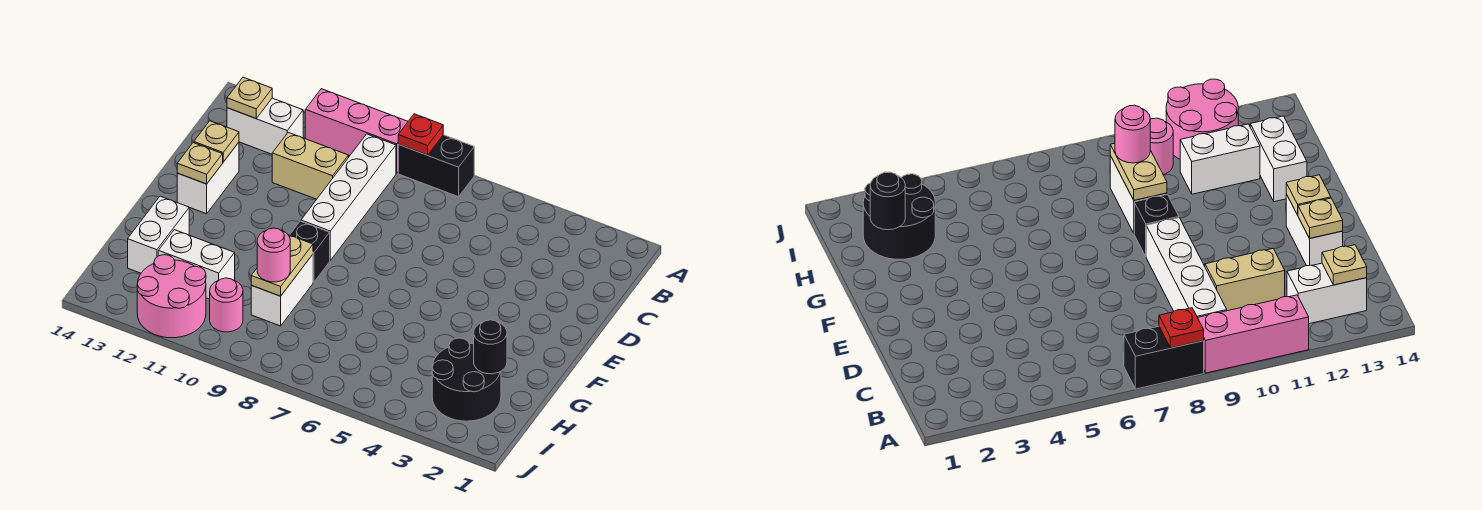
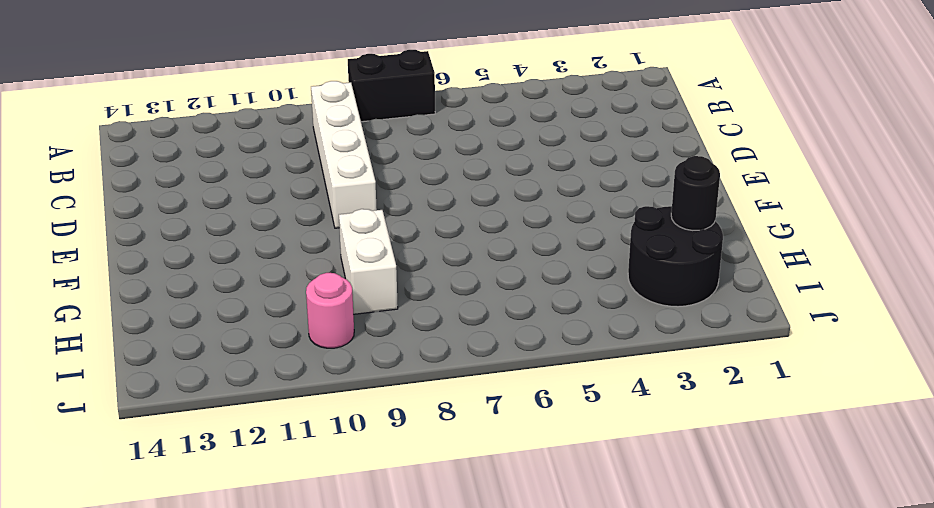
none -> pink brick A9:A11 level 1
none -> white brick B12:B13 level 1
none -> tan brick C10:C11 level 1

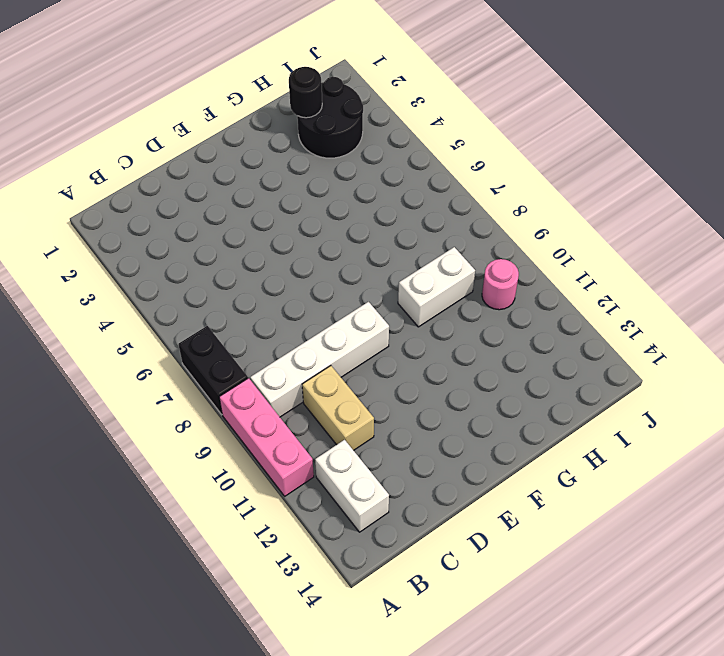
none -> white brick D13:E13 level 1
none -> black brick F9 level 1
none -> white brick G13:H13 level 1

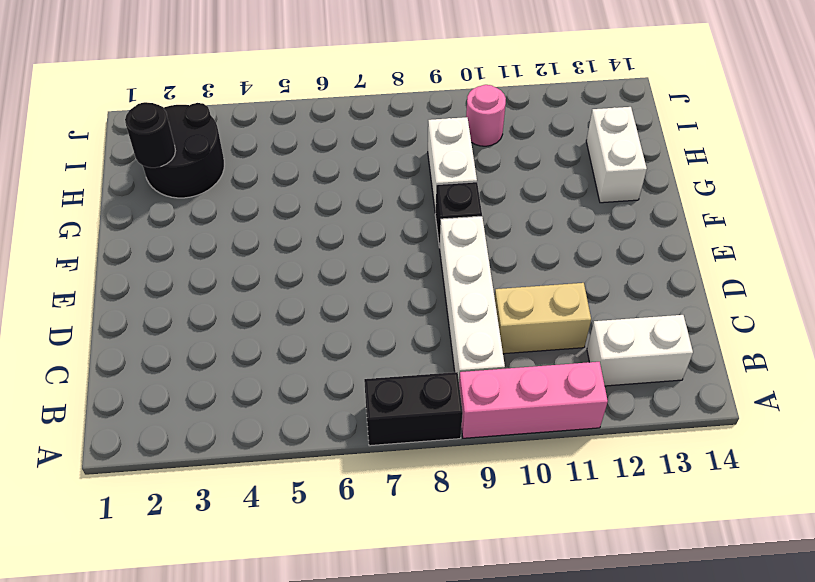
none -> white brick D13:E13 level 1
none -> white brick H11:H12 level 1
none -> pink round brick I11:J12 level 1

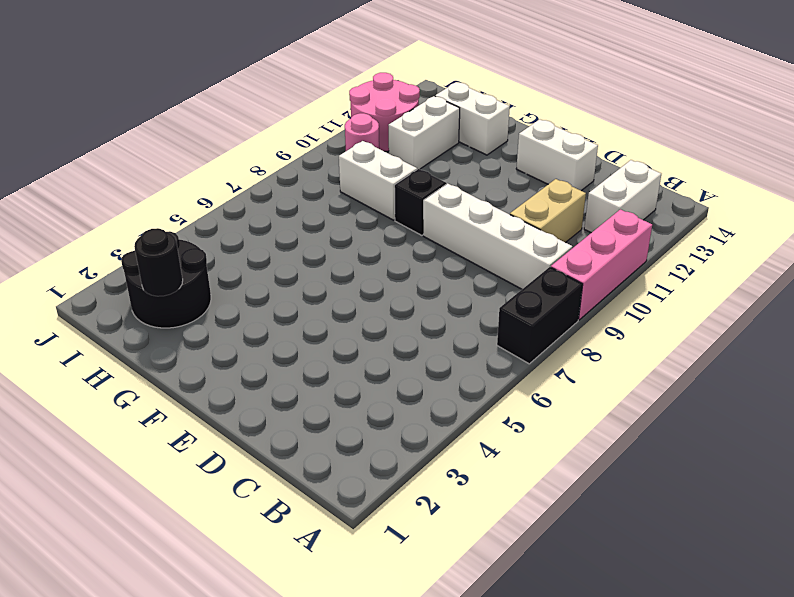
none -> red plate A8 level 2
none -> tan plate B13 level 2
none -> tan plate D13 level 2

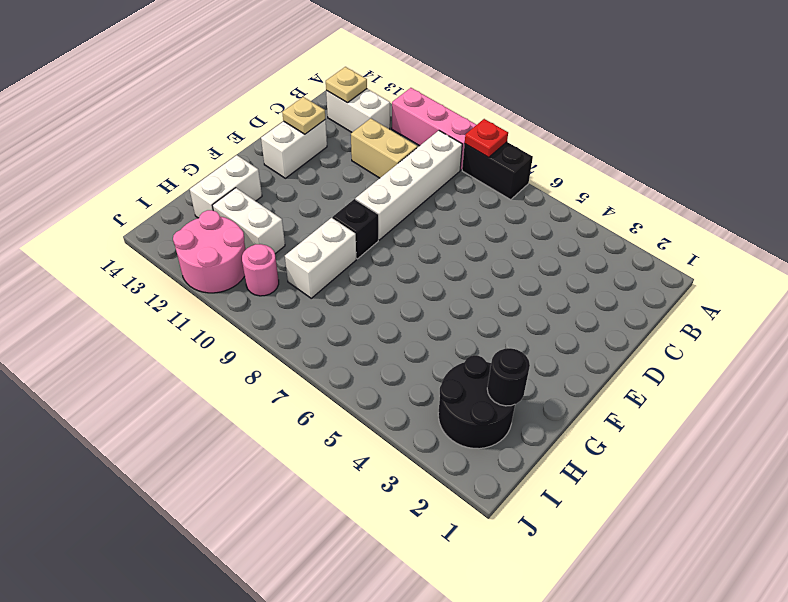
none -> tan plate E13 level 2
none -> tan plate G9:H9 level 2
none -> pink round brick H9 level 3

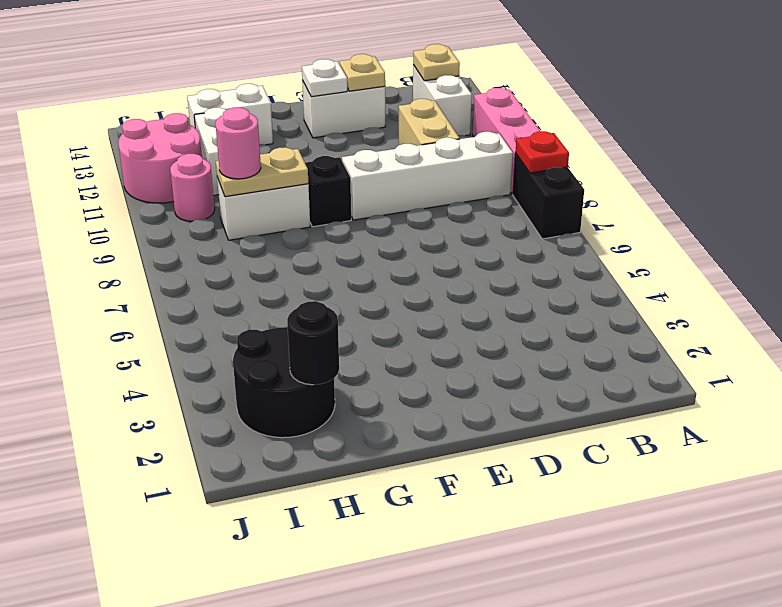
white plate E13 level 2 -> tan plate E13 level 2

